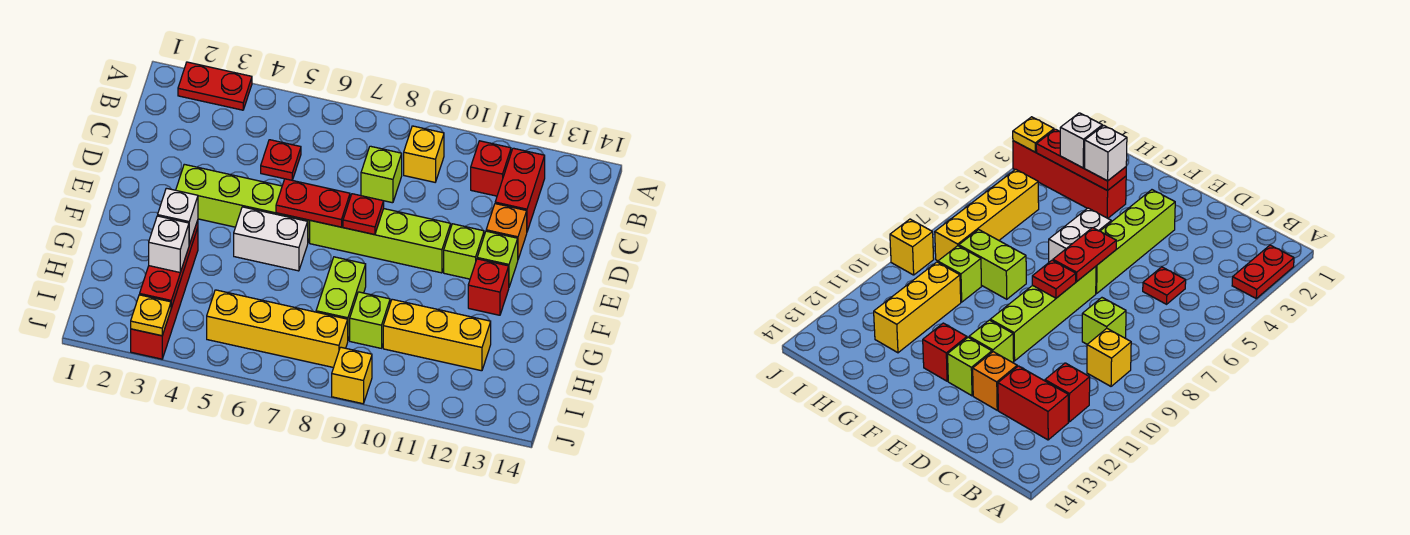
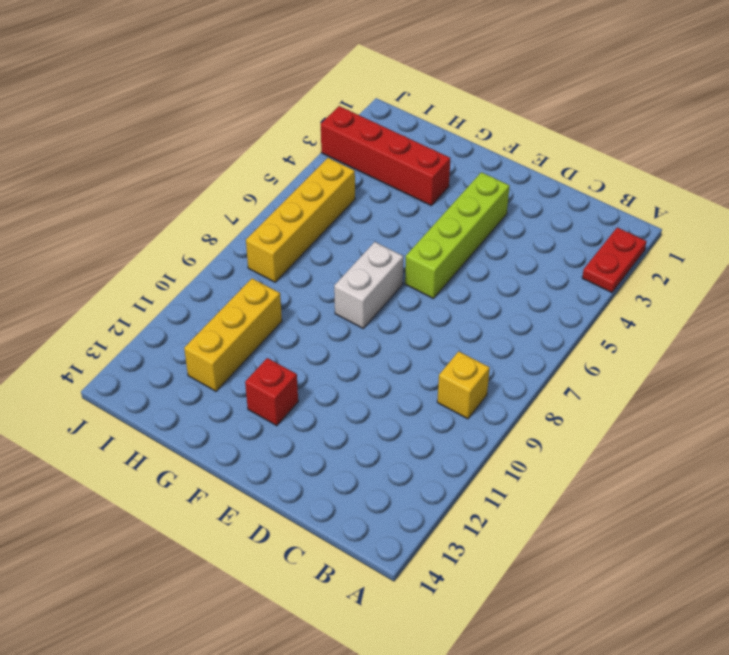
white brick F7:F8 level 1 -> white brick F5:F6 level 1
none -> red brick B11 level 1
none -> red brick B12:C12 level 1
none -> red plate C5 level 1

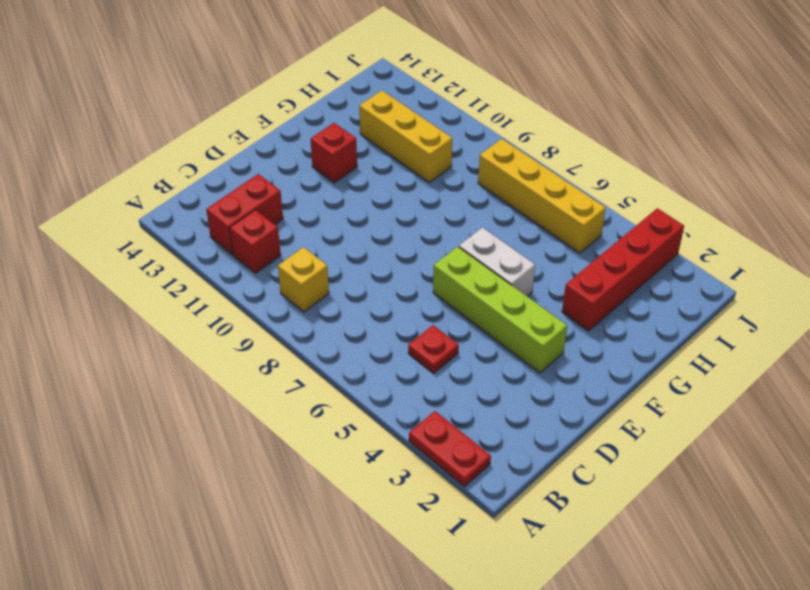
none -> lime brick C8 level 1
none -> orange brick D12 level 1
none -> lime brick E7:E10 level 1

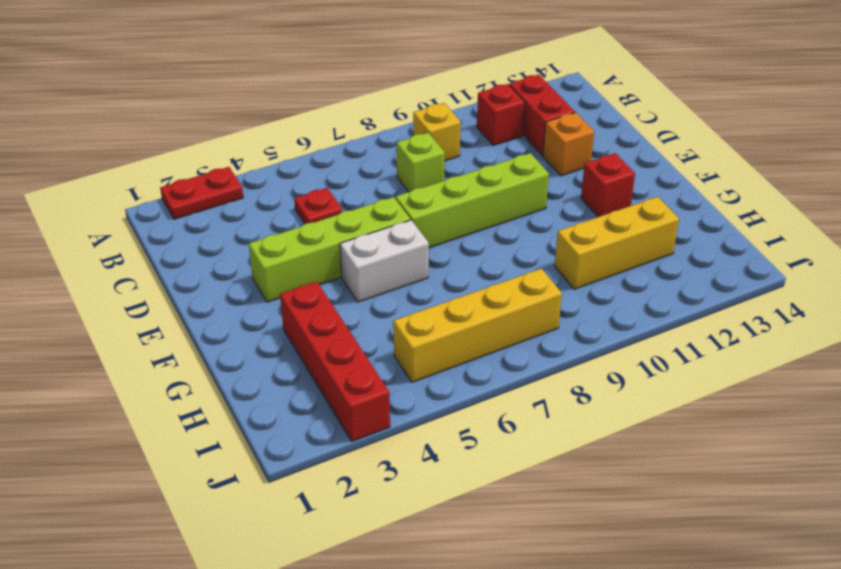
none -> lime brick E11 level 1
none -> lime brick E12 level 1
none -> lime brick G8:H8 level 1

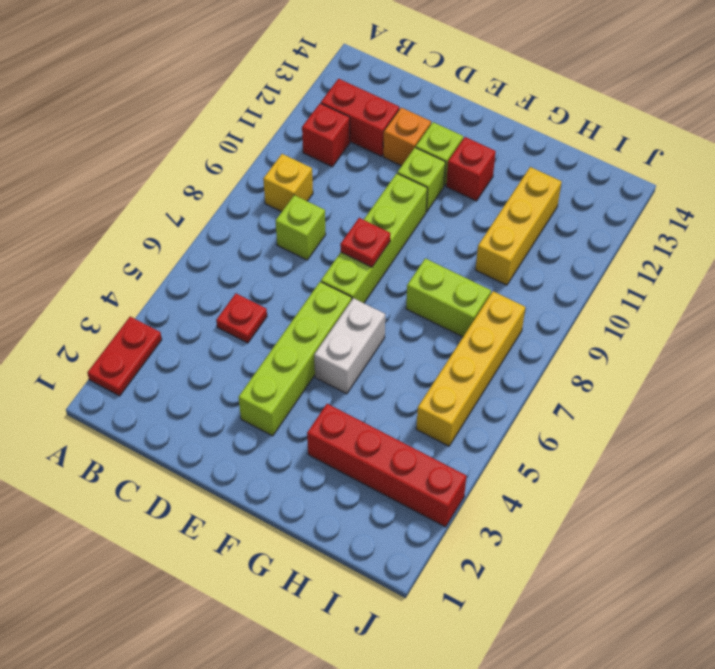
none -> lime brick H9 level 1
none -> yellow brick J9 level 1
none -> red plate E6:E7 level 2

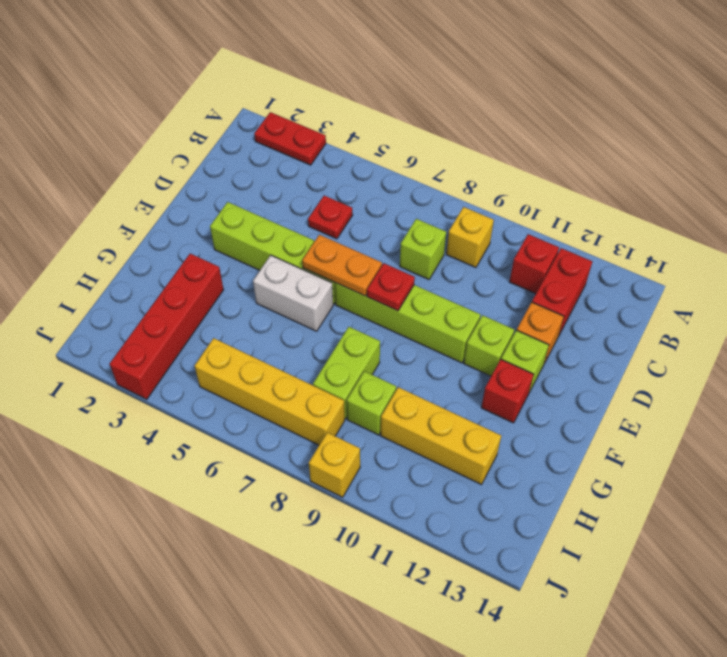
orange plate E6:E7 level 2 -> red plate E6:E7 level 2
none -> red plate G3:I3 level 2
none -> yellow plate J3 level 2
none -> white brick G3 level 3

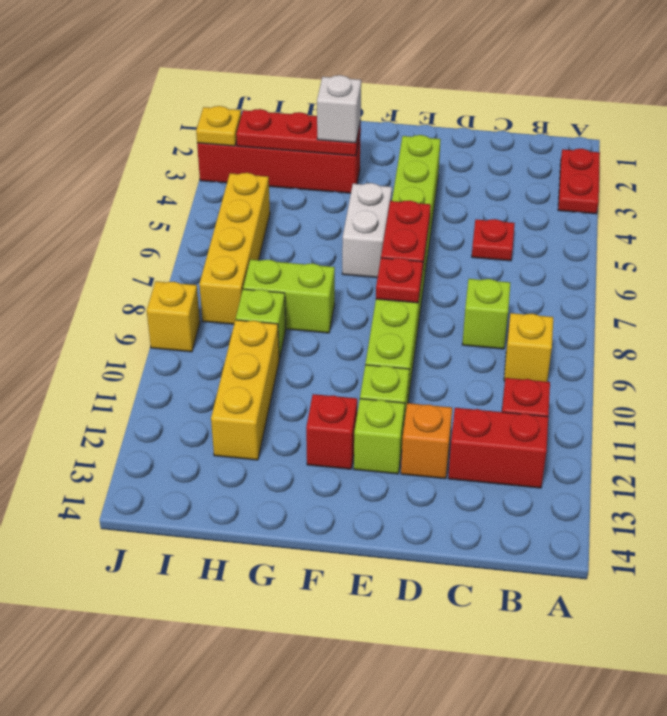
none -> white brick H3 level 3

